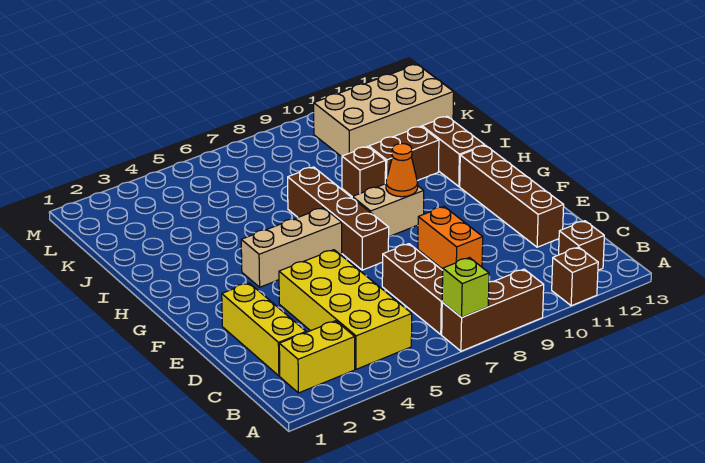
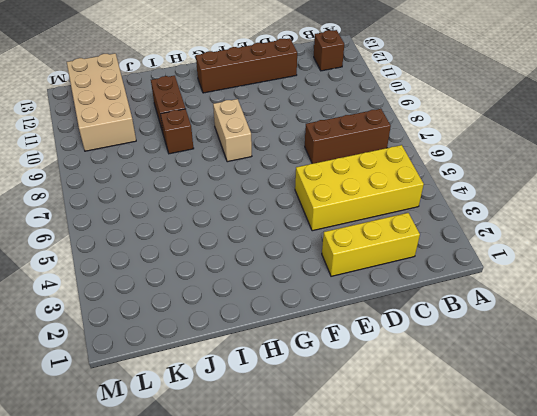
none -> brown brick A7:A9 level 1
none -> brown brick A11 level 1
none -> yellow brick B2:B3 level 1

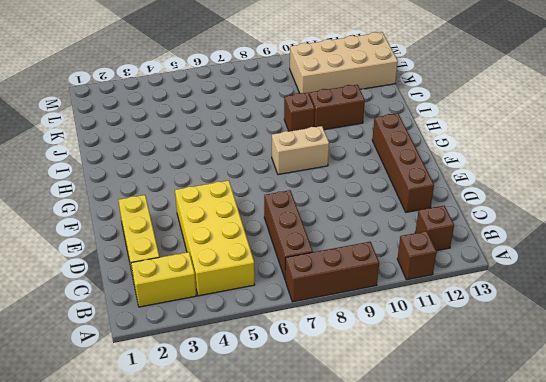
none -> orange brick D9:E9 level 1
none -> brown brick F7:I7 level 1
none -> tan brick G4:G6 level 1

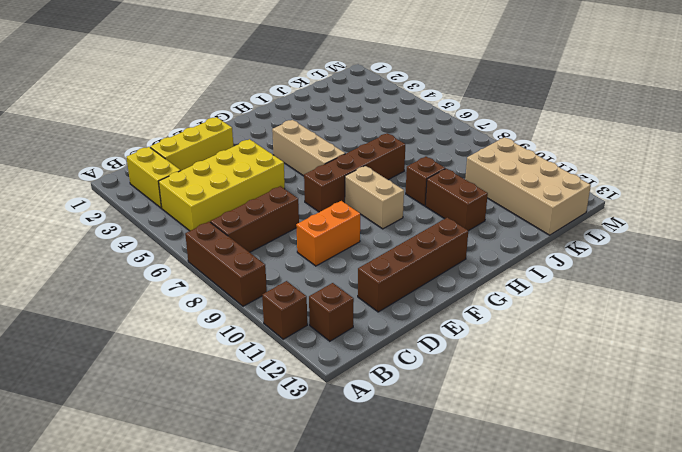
none -> brown brick H12:I12 level 1
none -> lime brick A7 level 2
none -> orange cone G9 level 2

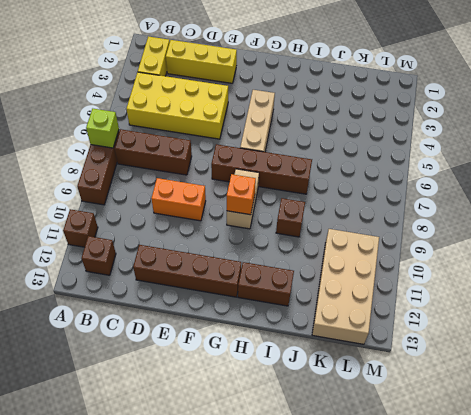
orange brick G9 level 2 -> orange cone G9 level 2
none -> brown brick I10:I11 level 1

